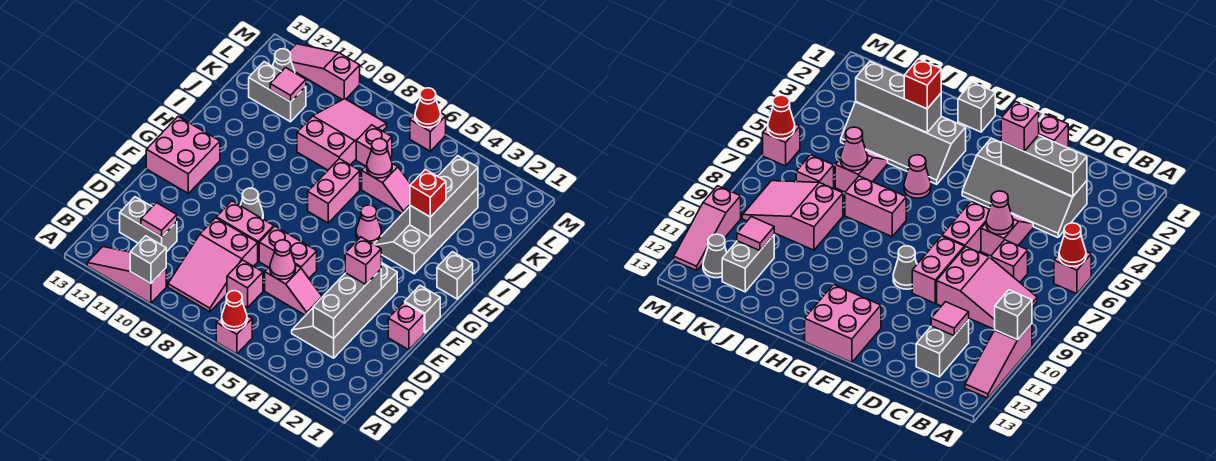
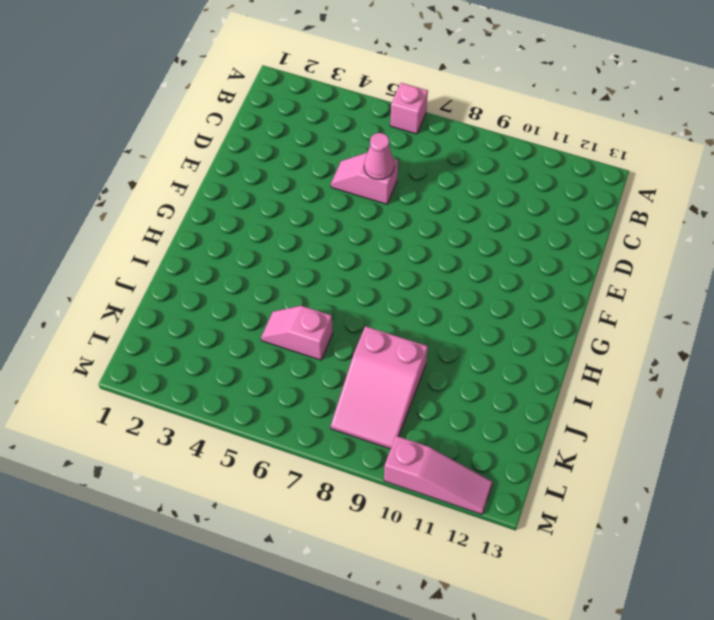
none -> pink slope A10:A12 level 1 top 10
none -> pink slope B8:D9 level 1 top D
none -> grey slope C3:F4 level 1 top 3
none -> pink brick C7 level 1

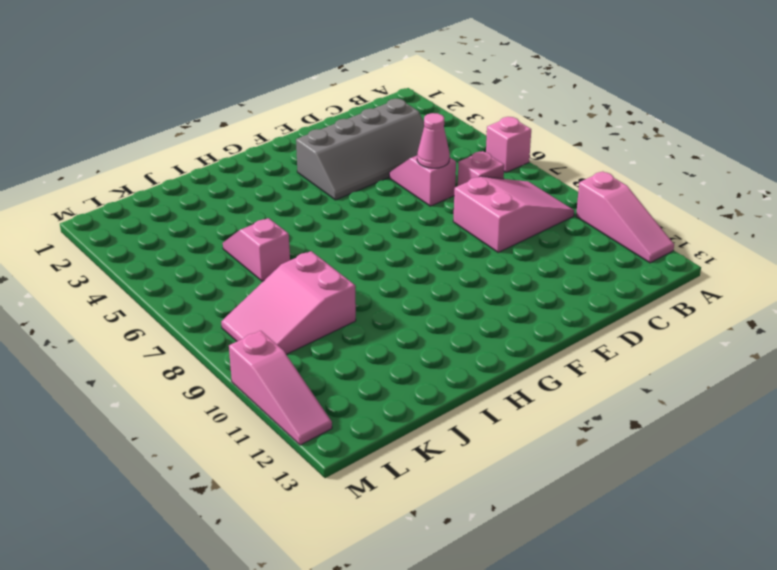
none -> grey brick C11:C12 level 1
none -> pink brick E1 level 1
none -> pink brick E6:E7 level 1
none -> pink brick E8:E9 level 1

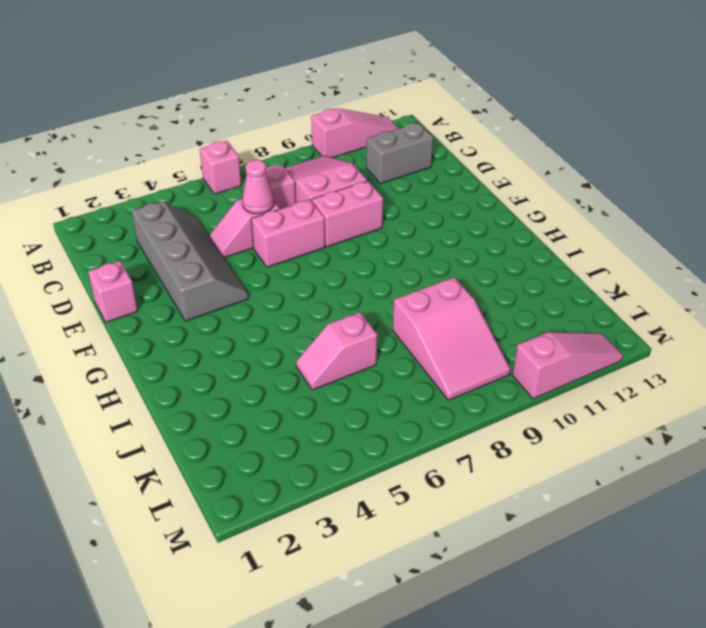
none -> grey brick F1 level 1
none -> grey cone F9 level 1
none -> pink brick F12:G13 level 1
none -> grey brick H1 level 1

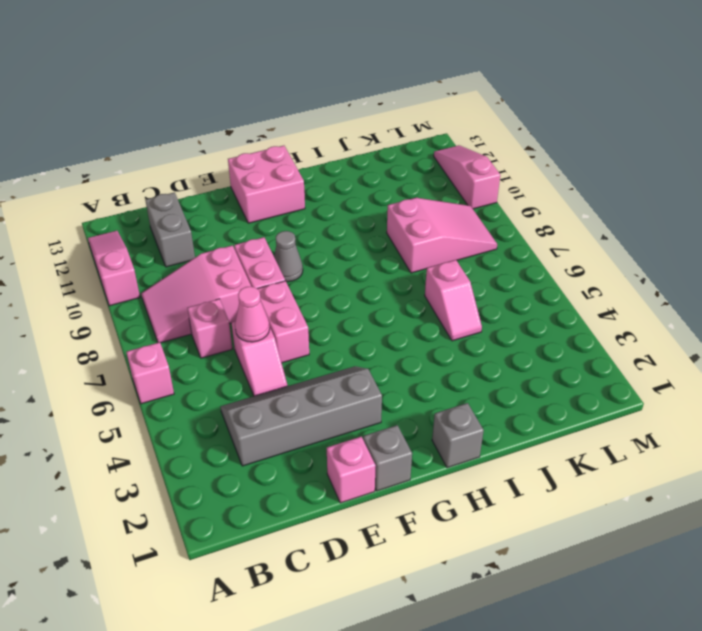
none -> grey slope H3:K4 level 1 top 3
none -> pink cone H5 level 1
none -> pink brick H7:I7 level 1
none -> pink brick K7 level 1

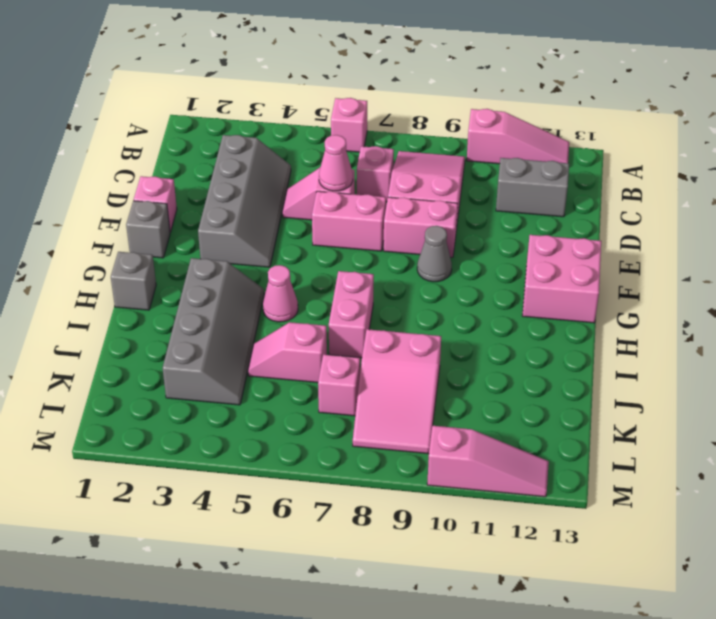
none -> grey brick K11:K12 level 1
none -> grey cone L12 level 1
none -> pink brick M6 level 1
none -> red cone A6 level 2

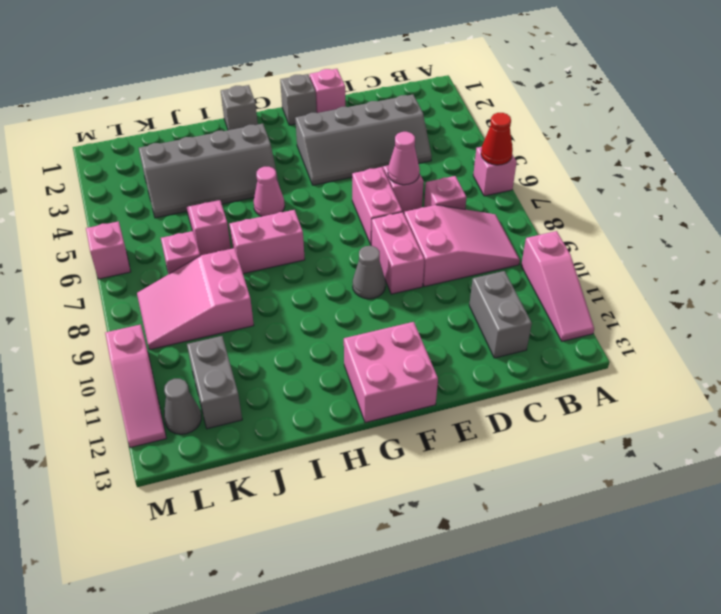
none -> grey brick A10 level 2
none -> grey brick C3:E3 level 2
none -> pink tile C11 level 2
none -> grey brick I3:K3 level 2

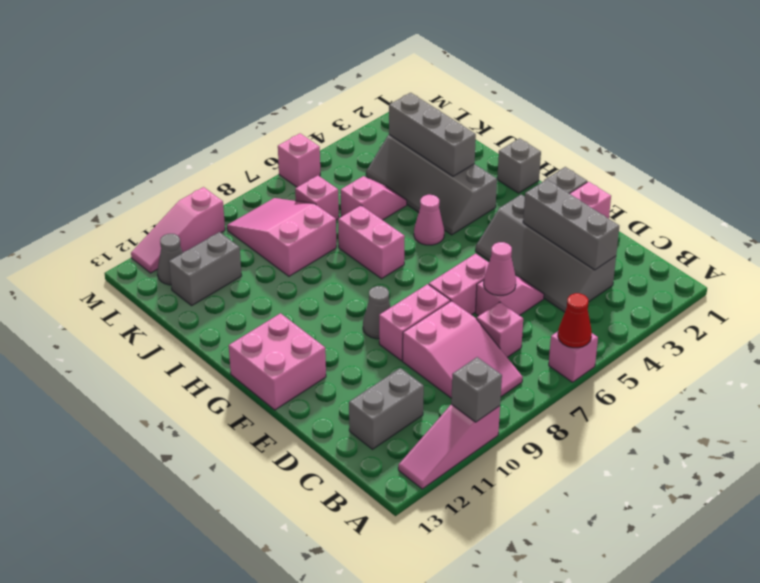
none -> pink tile C11 level 2
none -> pink cone J6 level 2
none -> pink tile K11 level 2
none -> red cone M6 level 2

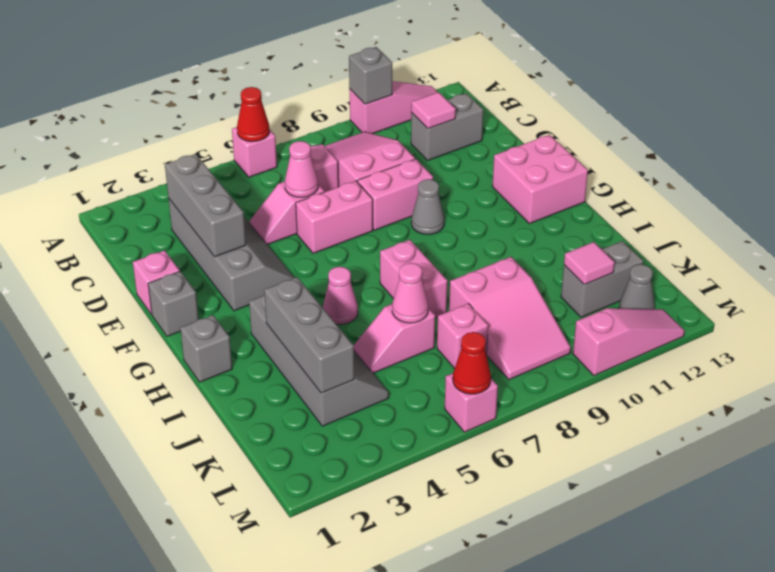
none -> pink brick E3 level 3
none -> red brick I3 level 3

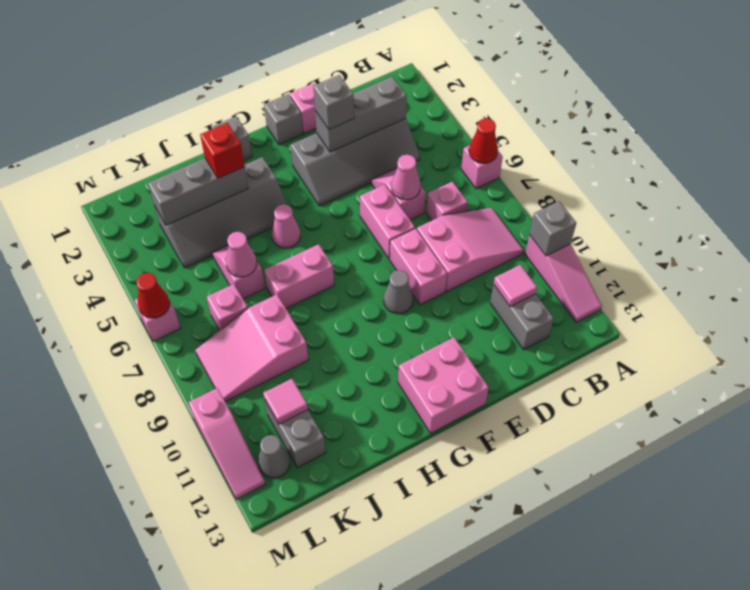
grey brick E3 level 3 -> pink brick E3 level 3

